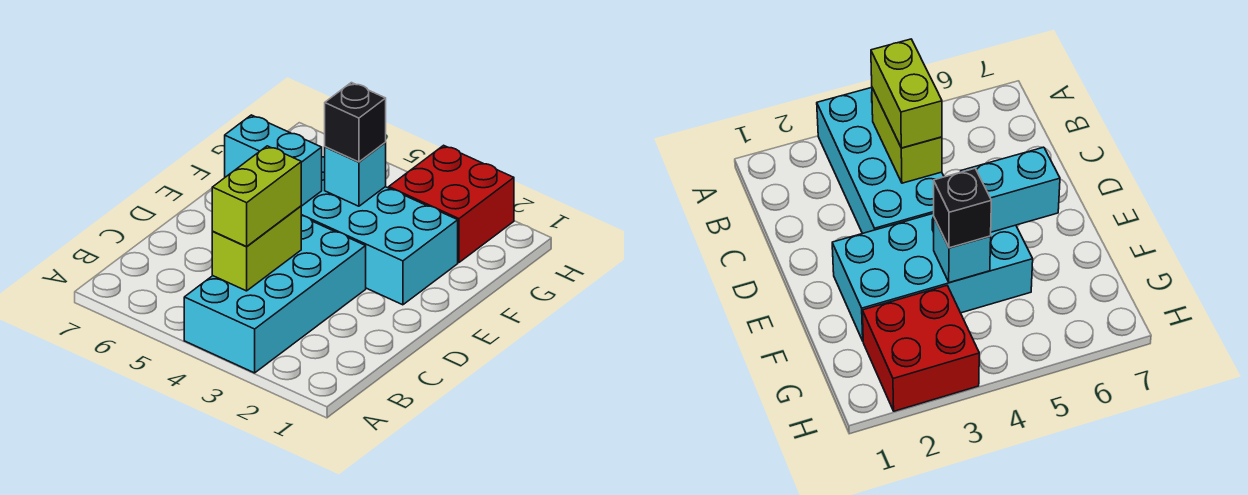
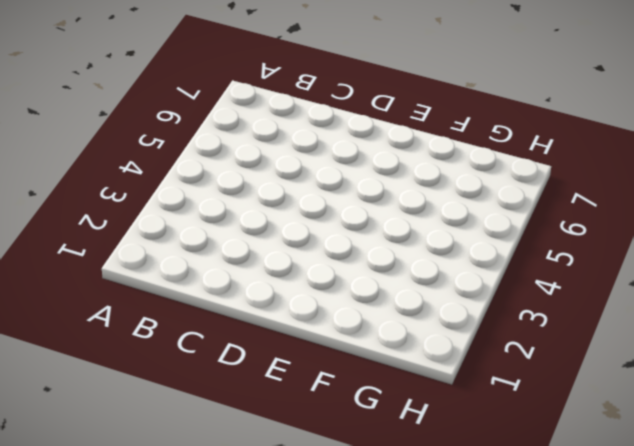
none -> cyan brick A3:D4 level 1
none -> cyan brick E2:F5 level 1

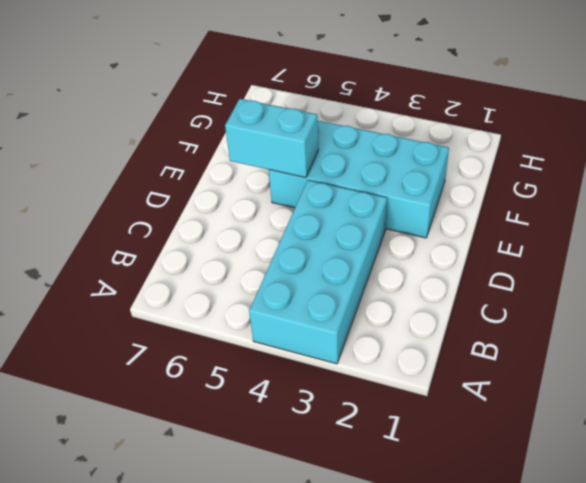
none -> red brick G2:H3 level 1
none -> lime brick B4:C4 level 2

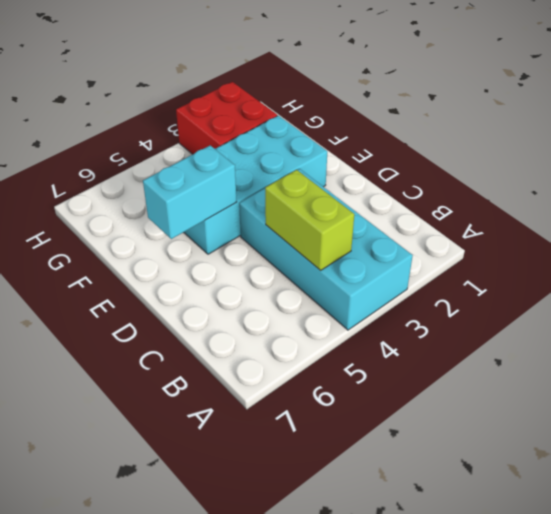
none -> cyan brick F4 level 2
none -> lime brick B4:C4 level 3

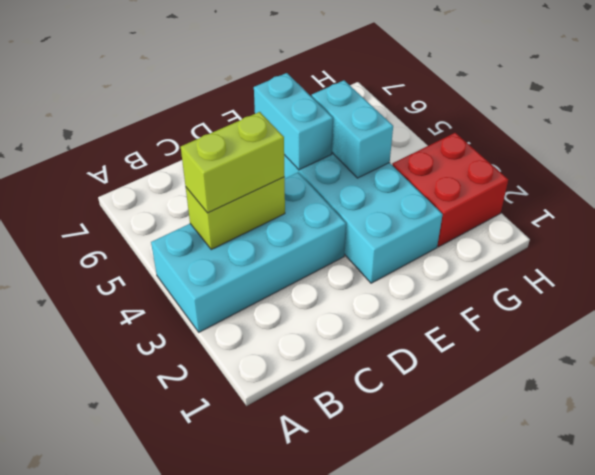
cyan brick F4:F5 level 2 -> cyan brick F4 level 2
none -> black brick F4 level 3

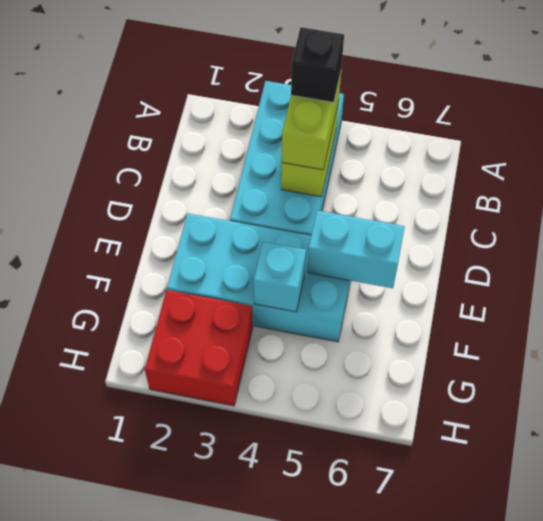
black brick B4 level 4 -> black brick F4 level 3

